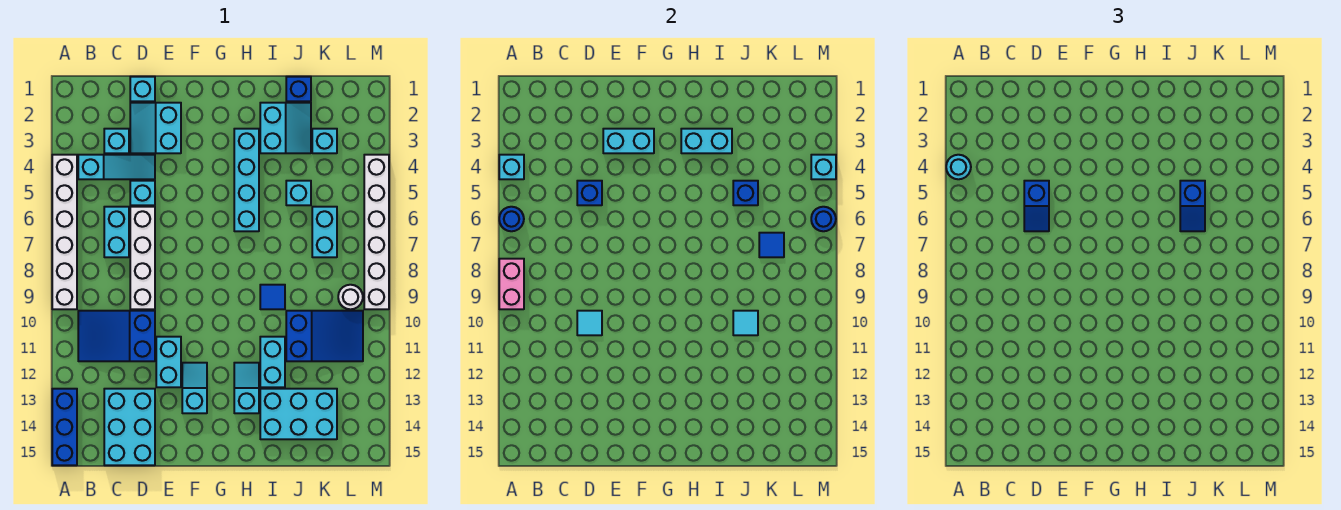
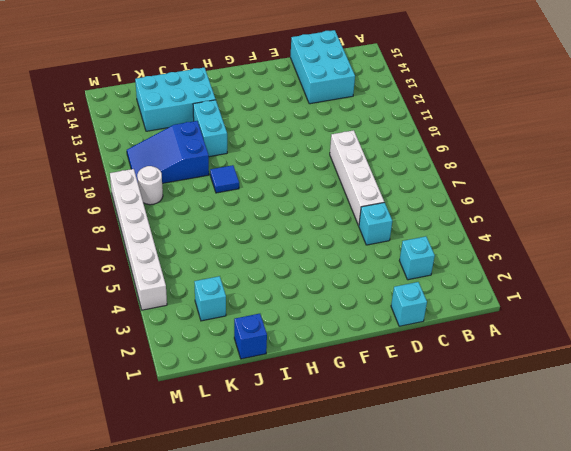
none -> white brick A4:A9 level 1
none -> blue brick A13:A15 level 1
none -> cyan slope B4:D4 level 1 top B
none -> blue slope B10:D11 level 1 top D

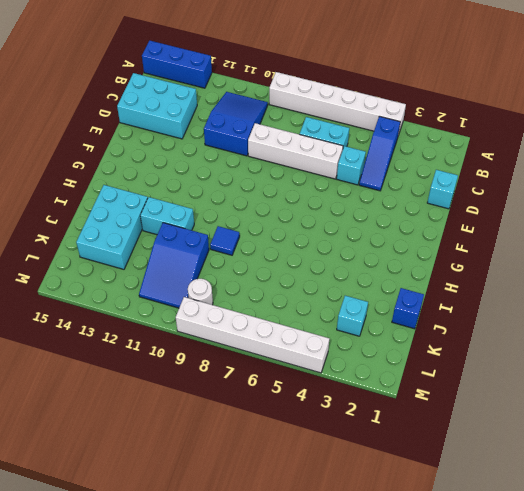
blue slope B4:D4 level 1 top B -> cyan slope B4:D4 level 1 top B
none -> cyan brick C3 level 1
none -> cyan slope D2:E3 level 1 top E
none -> cyan brick E11:E12 level 1
none -> cyan slope F12:F13 level 1 top 13

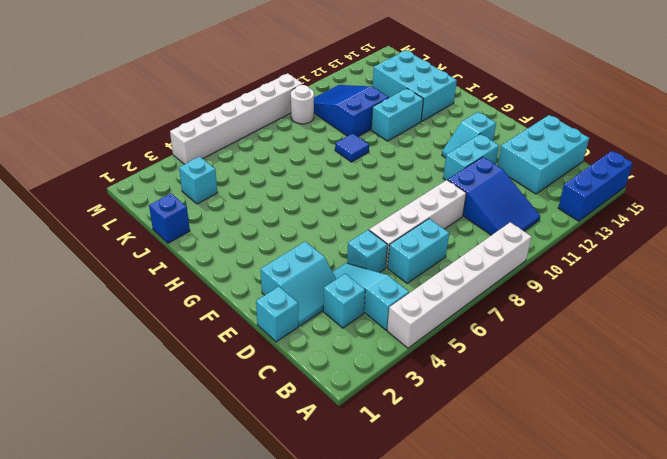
none -> cyan brick H3:H6 level 1
none -> cyan slope H12:H13 level 1 top 13
none -> cyan slope I2:J3 level 1 top I
none -> cyan brick J5 level 1

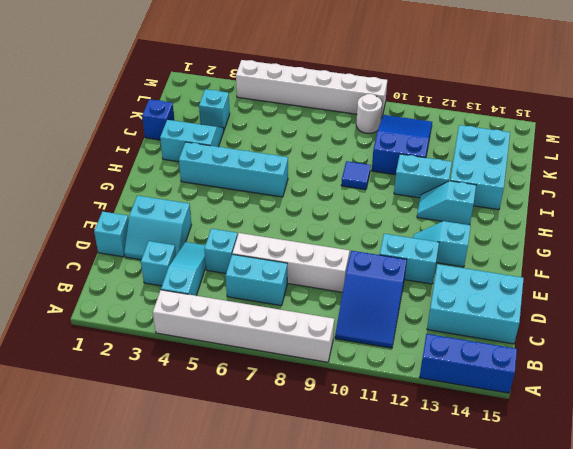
none -> cyan brick J5 level 1
none -> cyan brick K6:K7 level 1
none -> cyan brick A4 level 2
none -> blue round brick A6 level 2

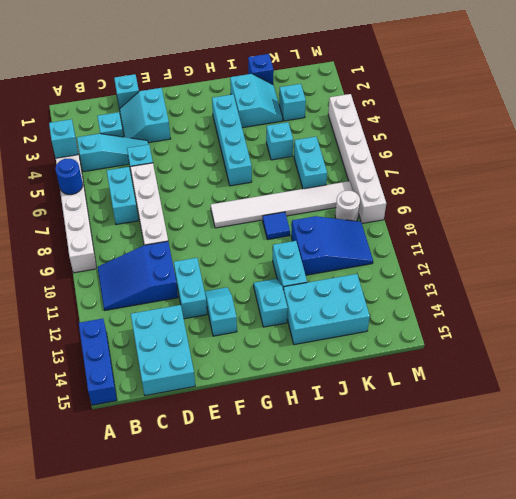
white tile G8:L8 level 1 -> none
none -> pink brick A8:A9 level 2
none -> blue brick D5 level 2
none -> cyan tile D10 level 2
none -> cyan brick E3:F3 level 2

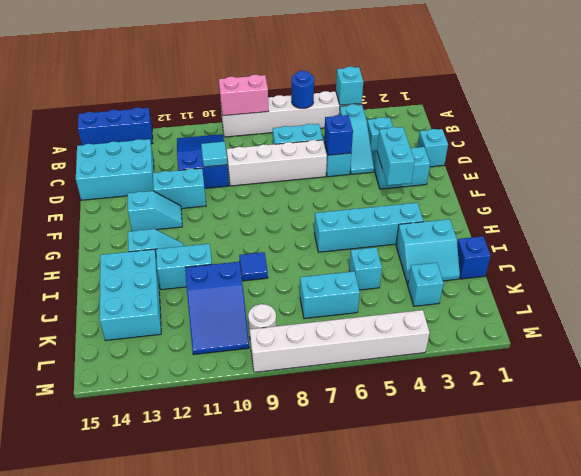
none -> cyan brick H3:I3 level 2
none -> blue brick J5 level 2
none -> cyan tile J10 level 2
none -> blue tile K7 level 2

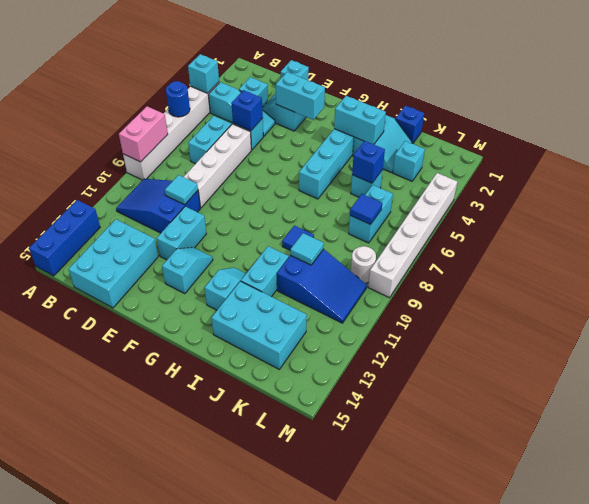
none -> cyan brick M4 level 2
none -> blue round brick M6 level 2
none -> cyan round brick A4 level 3
none -> blue slope D5:D6 level 3 top 5

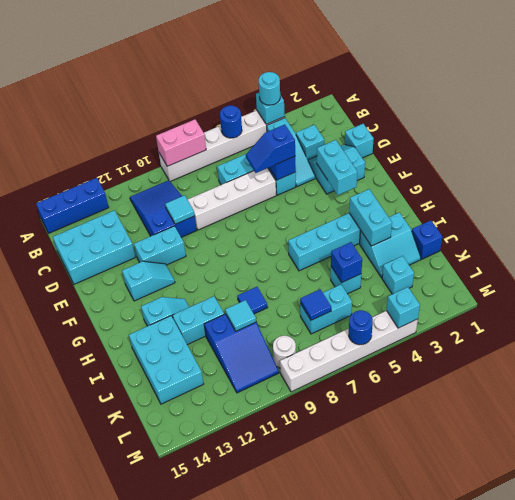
none -> blue slope J5:J6 level 3 top 5

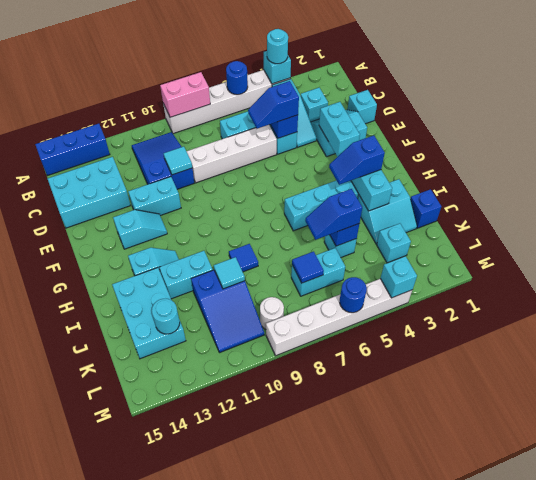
blue slope H3:H4 level 3 top 3 -> none
cyan round brick K13 level 2 -> none

